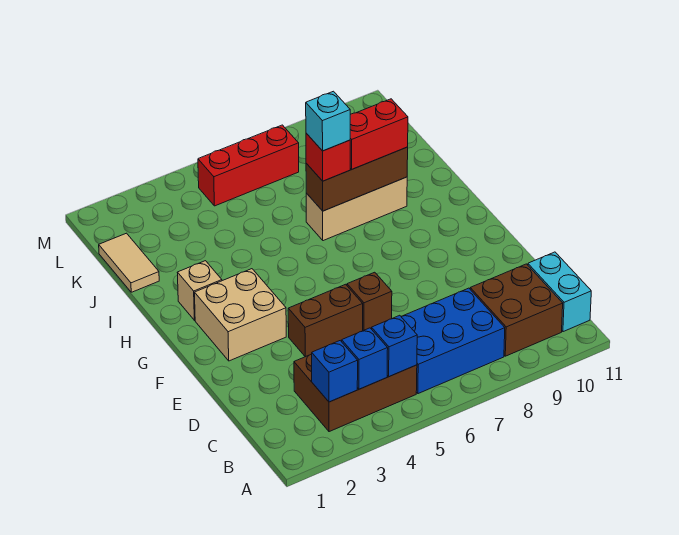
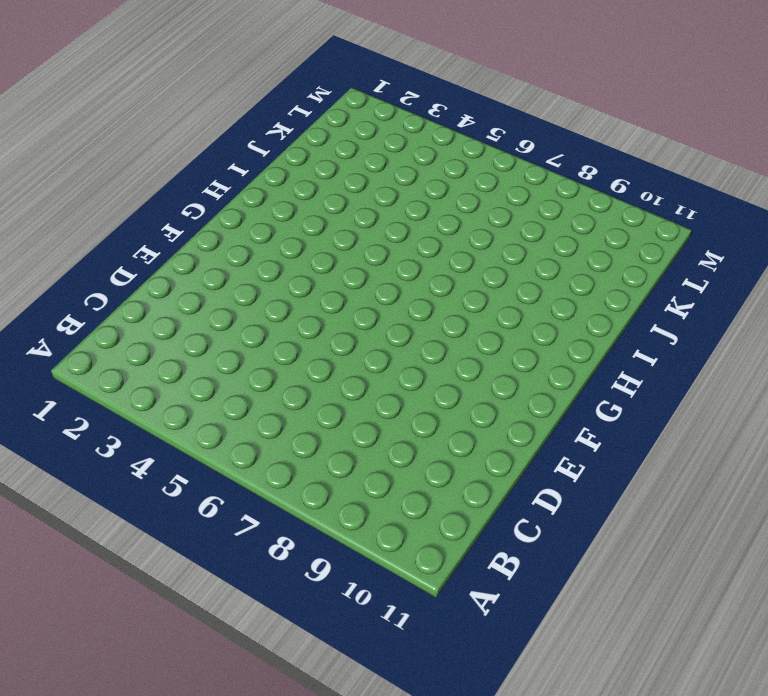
none -> brown brick B3:C5 level 1
none -> blue brick B6:C8 level 1
none -> brown brick B9:C10 level 1

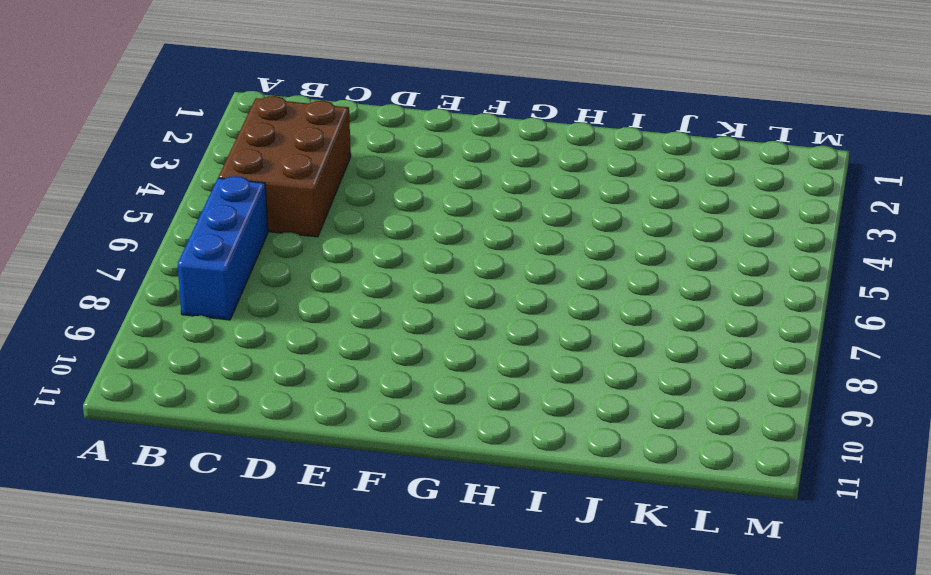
blue brick B6:B8 level 1 -> blue brick B6:C8 level 1
none -> brown brick B9:C10 level 1
none -> cyan brick B11:C11 level 1
none -> brown brick E4:E5 level 1

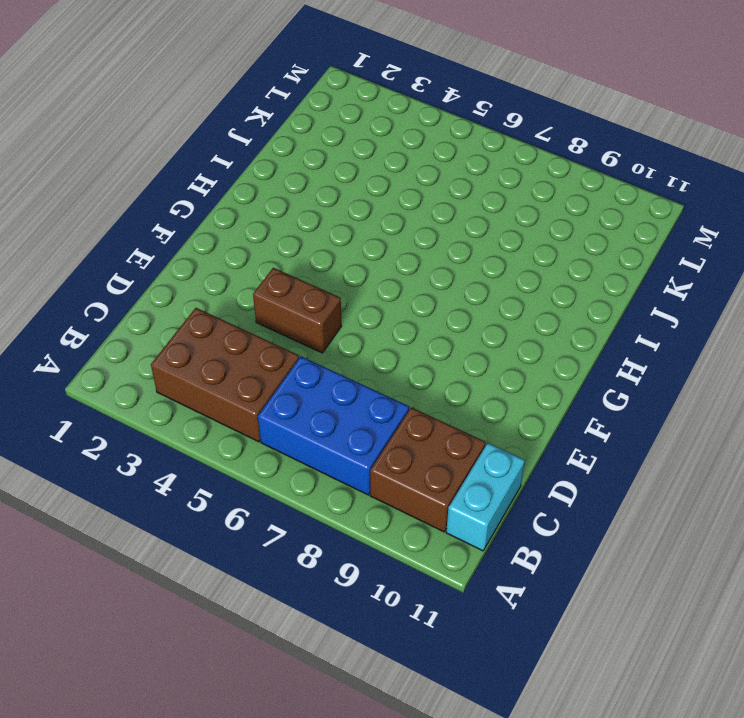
none -> brown brick E6 level 1
none -> tan brick F2:G3 level 1
none -> tan brick H2 level 1

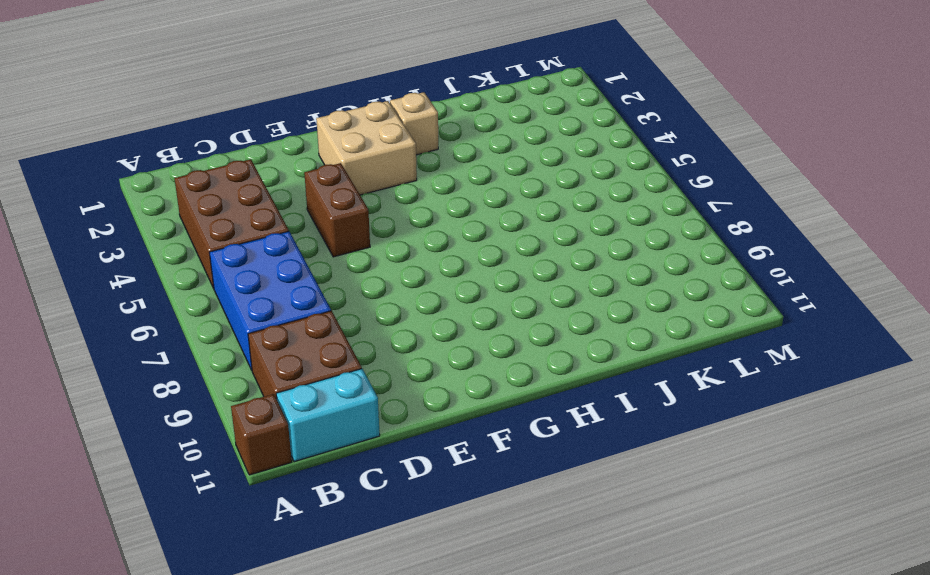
brown brick A11 level 1 -> brown brick E6 level 1
none -> tan brick I7:I9 level 1
none -> tan tile J1:K1 level 1
none -> red brick L5:L7 level 1

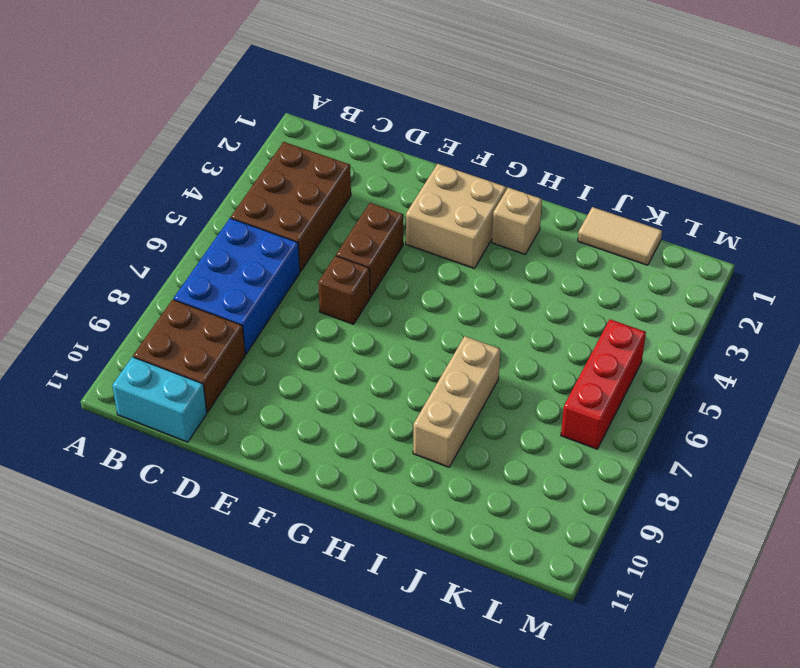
none -> blue brick B3 level 2
none -> blue brick B4 level 2
none -> blue brick B5 level 2

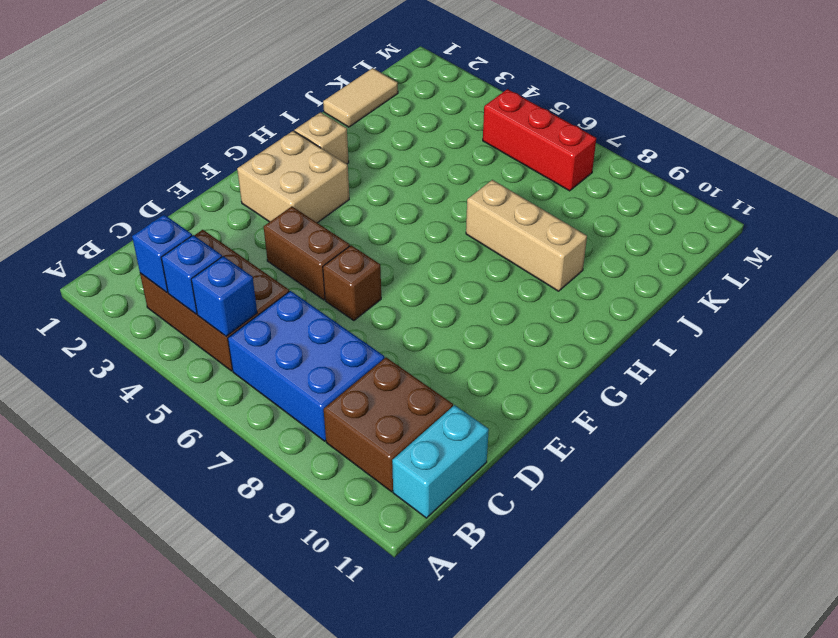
none -> brown brick I7:I9 level 2
none -> red brick I7 level 3
none -> red brick I8:I9 level 3

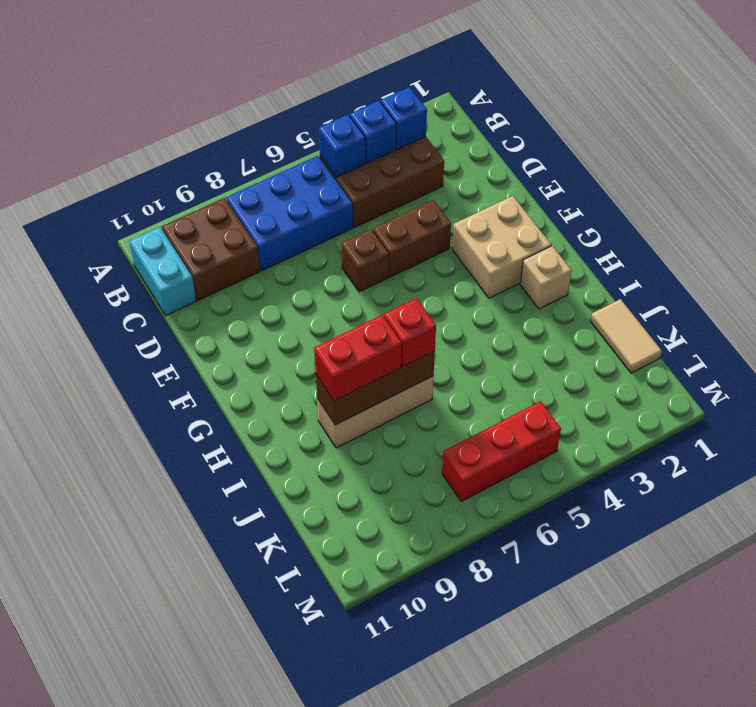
none -> cyan brick I7 level 4

